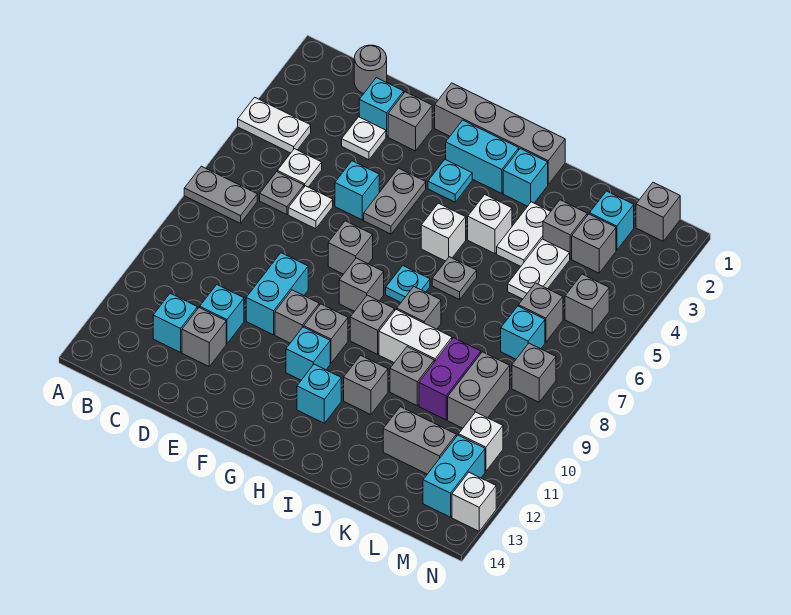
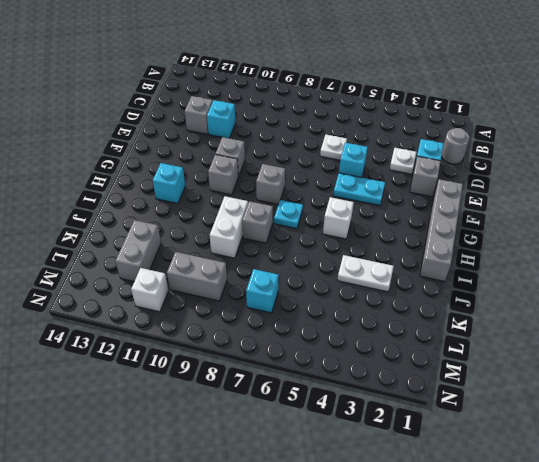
cyan plate F4:F5 level 1 -> grey plate F4:F5 level 1
none -> white plate A4:B4 level 1
none -> grey plate A7:B7 level 1
none -> white plate C5 level 1
none -> grey plate C6 level 1

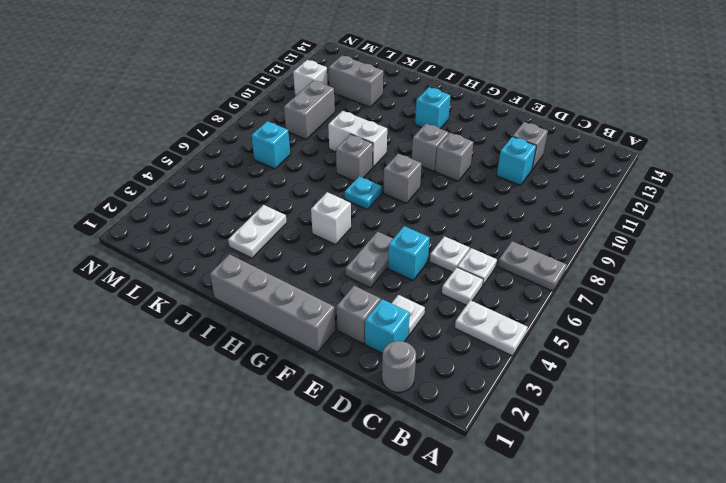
white plate C6 level 1 -> grey plate C6 level 1
none -> cyan brick C12 level 1
none -> cyan brick E9:E10 level 1
none -> grey brick F7 level 1
none -> cyan brick G2:H2 level 1

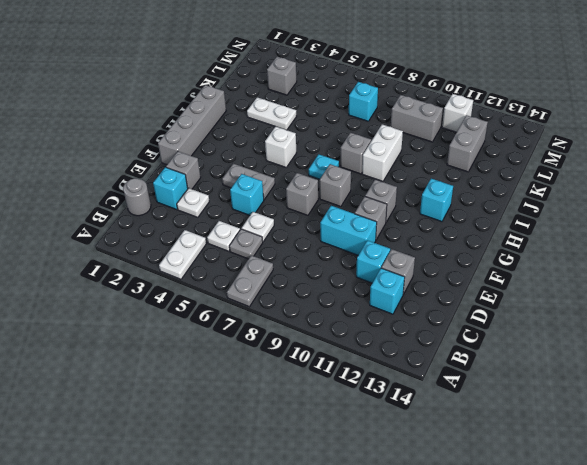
none -> cyan brick G2:H2 level 1
none -> cyan plate G3 level 1
none -> cyan brick G11 level 1
none -> grey brick H9 level 1

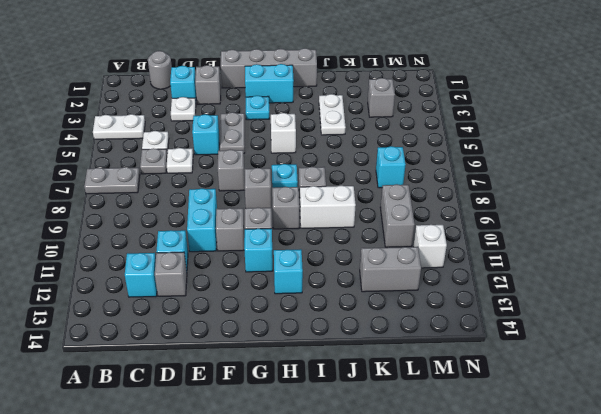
none -> cyan brick I2 level 1
none -> white brick I4 level 1
none -> grey plate I6 level 1
none -> grey brick I11 level 1

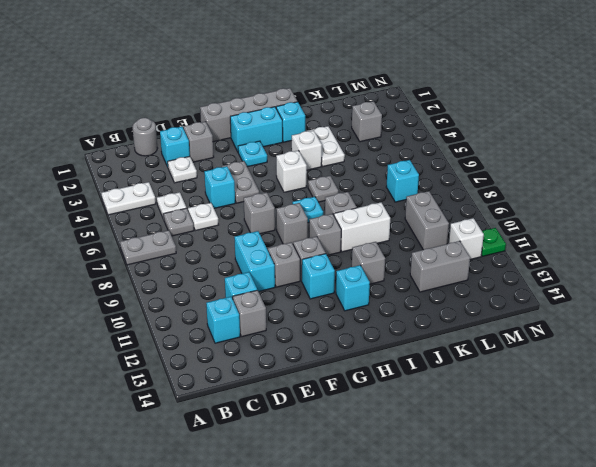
green plate N11 level 1 -> none
none -> grey brick J10 level 1
none -> grey brick K3 level 1
none -> white plate K4:K5 level 1
none -> purple brick K9:K10 level 1

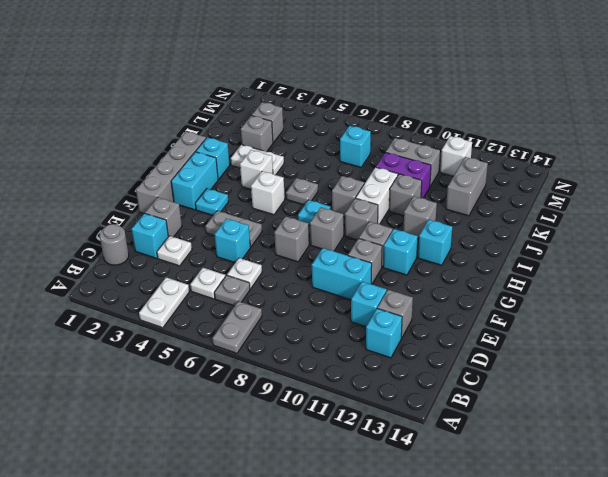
none -> white plate K4:K5 level 1
none -> cyan brick L2 level 1
none -> grey brick L6 level 1
none -> grey brick M1 level 1

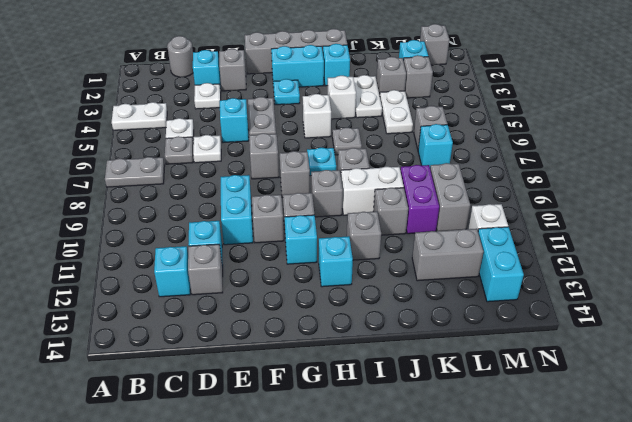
none -> grey brick M5 level 1
none -> grey brick M8 level 1
none -> white brick N13 level 1

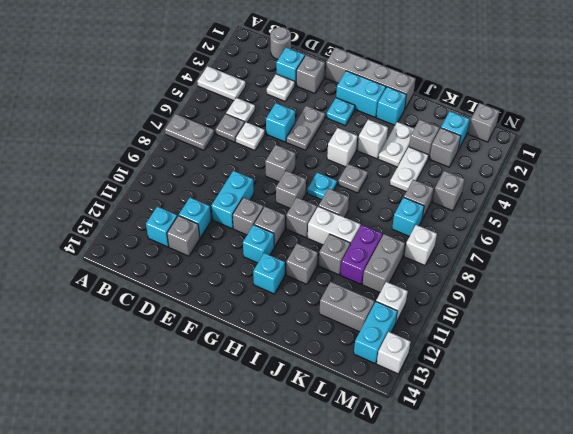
white brick M8 level 1 -> grey brick M8 level 1

